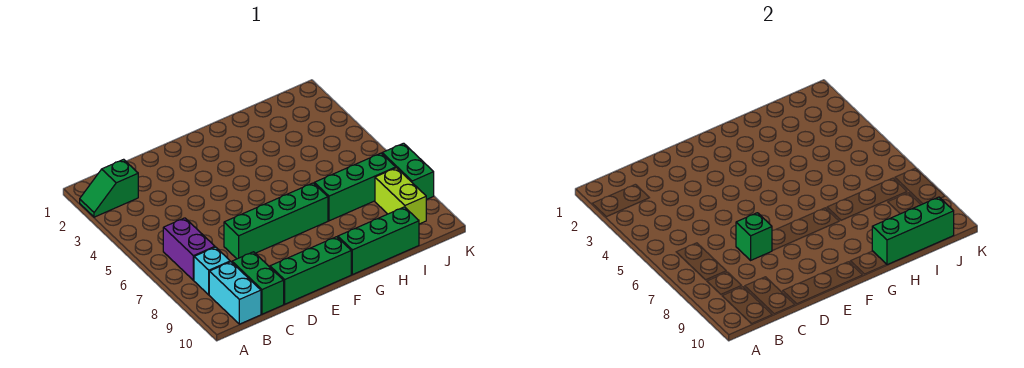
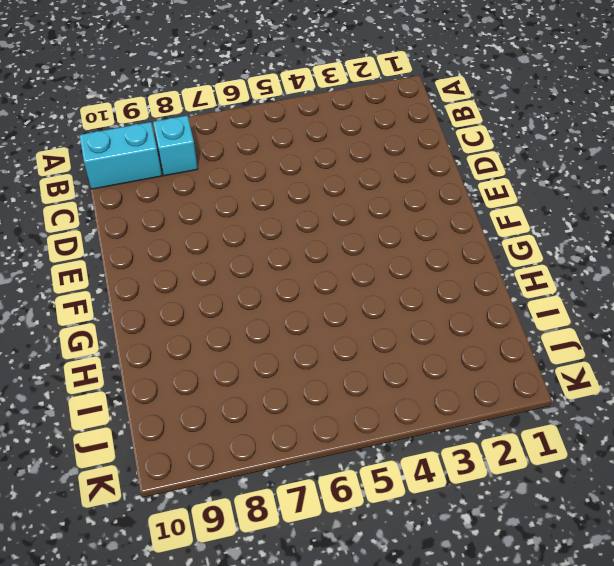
none -> green slope A2:B2 level 1 top B
none -> purple brick B6:B7 level 1
none -> green brick C9:C10 level 1

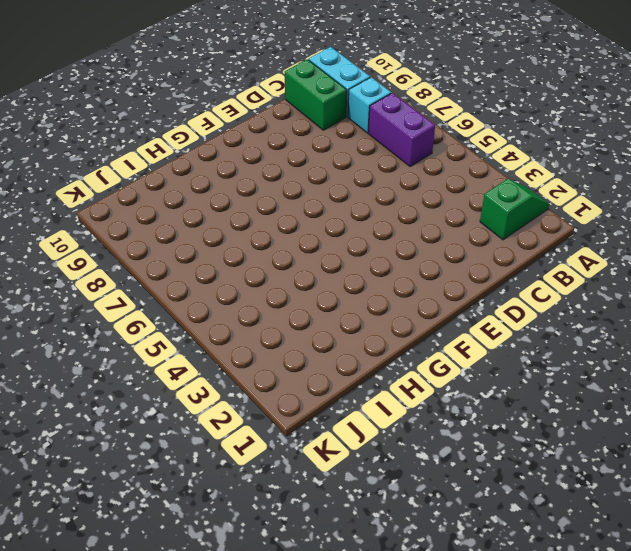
none -> green brick D7:G7 level 1
none -> green brick D10:F10 level 1
none -> green brick G10:I10 level 1

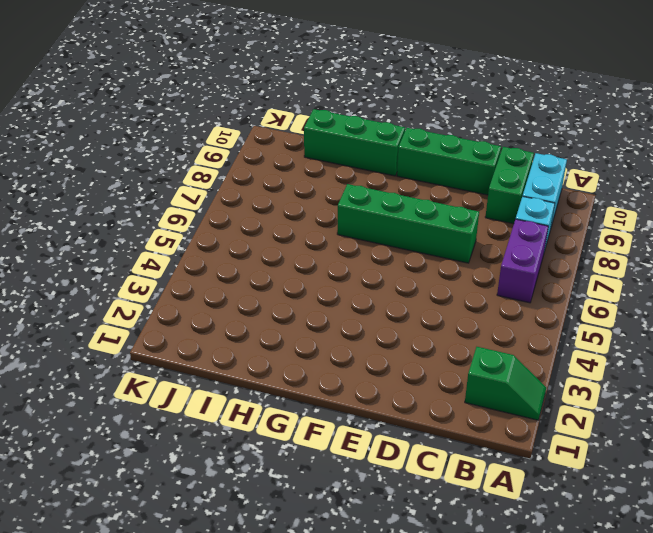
none -> green brick H7:J7 level 1
none -> lime brick J8:J9 level 1
none -> green brick K7:K8 level 1

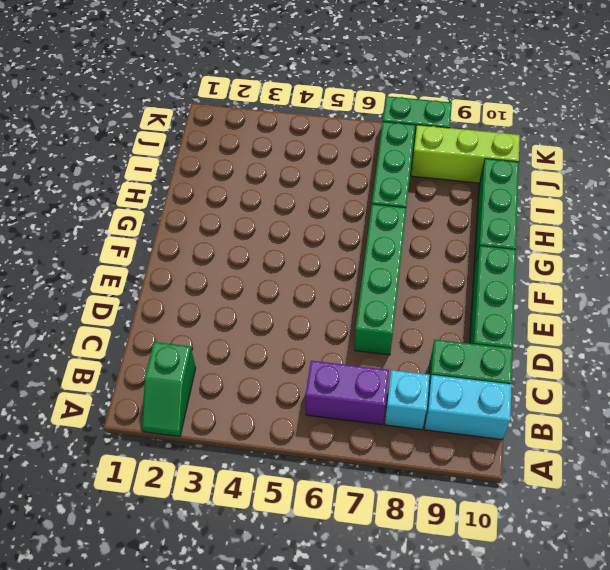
lime brick J8:J10 level 1 -> lime brick J8:J9 level 1
none -> green brick D7 level 2
none -> green brick H10:J10 level 2

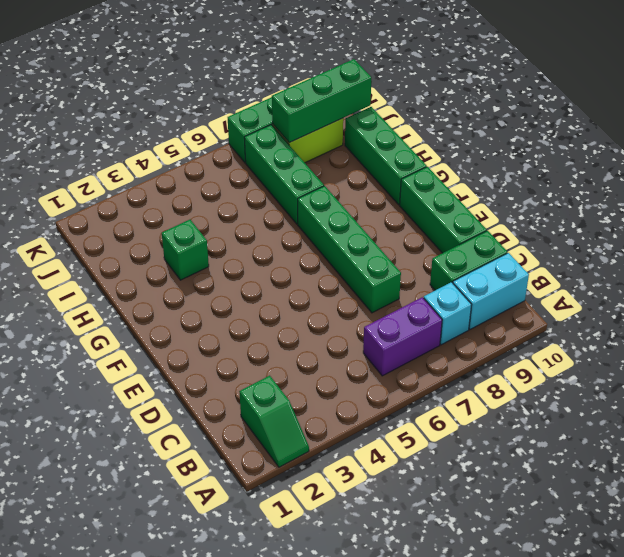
green brick H3 level 1 -> green brick D7 level 2
green brick J8:J10 level 2 -> green brick H10:J10 level 2

